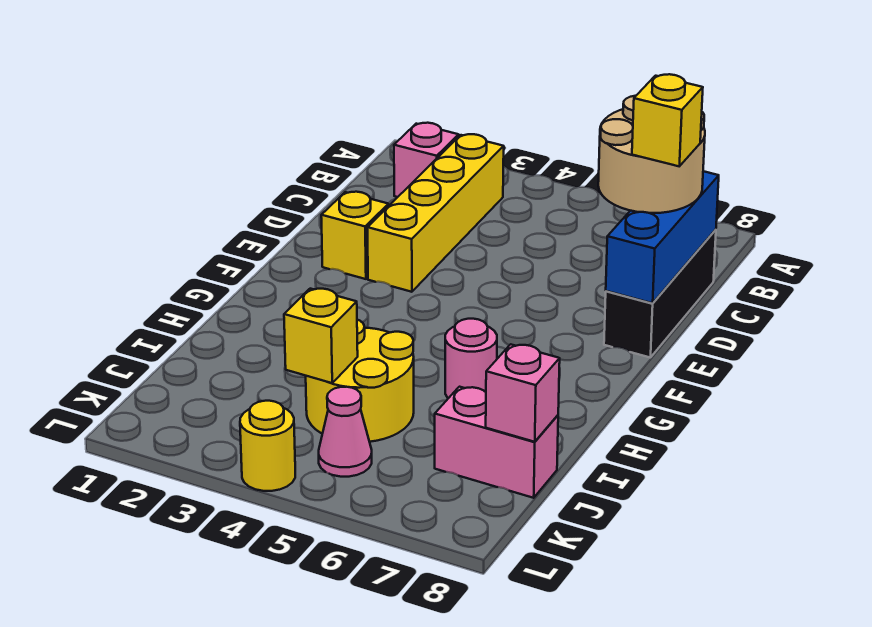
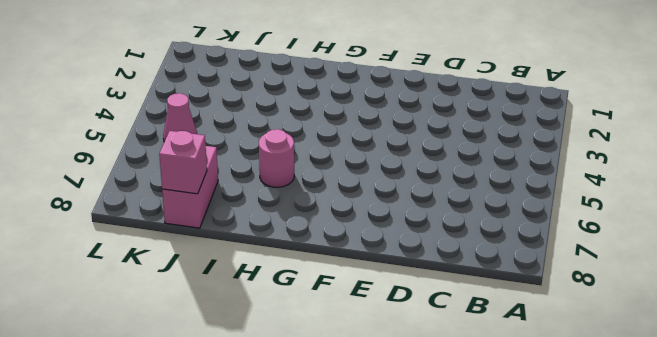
none -> pink brick B2 level 1
none -> yellow brick B3:E3 level 1
none -> black brick C8:E8 level 1

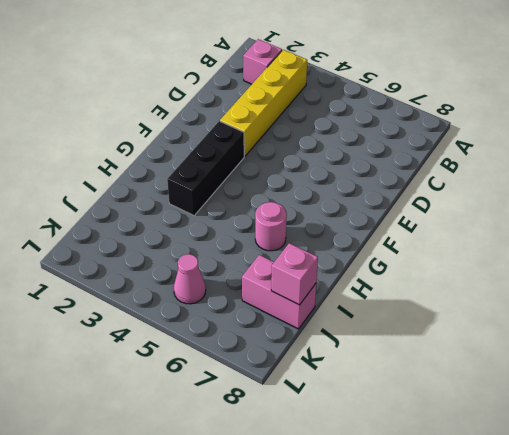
black brick F3:H3 level 1 -> black brick C8:E8 level 1
none -> yellow brick E2 level 1
none -> yellow round brick I4:J5 level 1
none -> yellow round brick L4 level 1

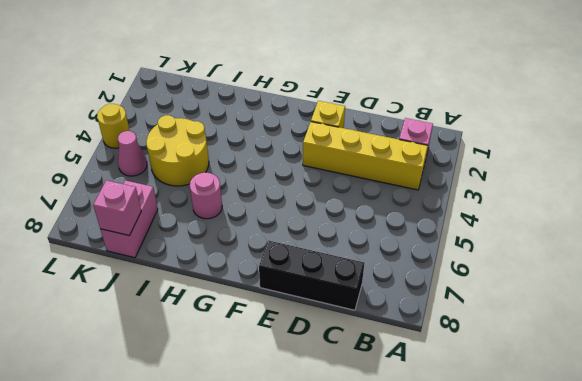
none -> blue brick C8:E8 level 2
none -> yellow brick J4 level 2
none -> tan round brick C7:D8 level 3

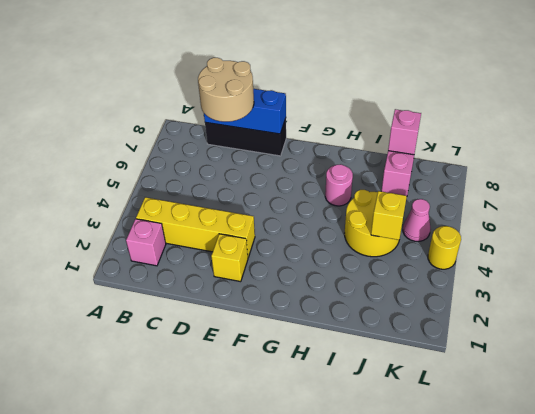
none -> yellow brick D8 level 4

